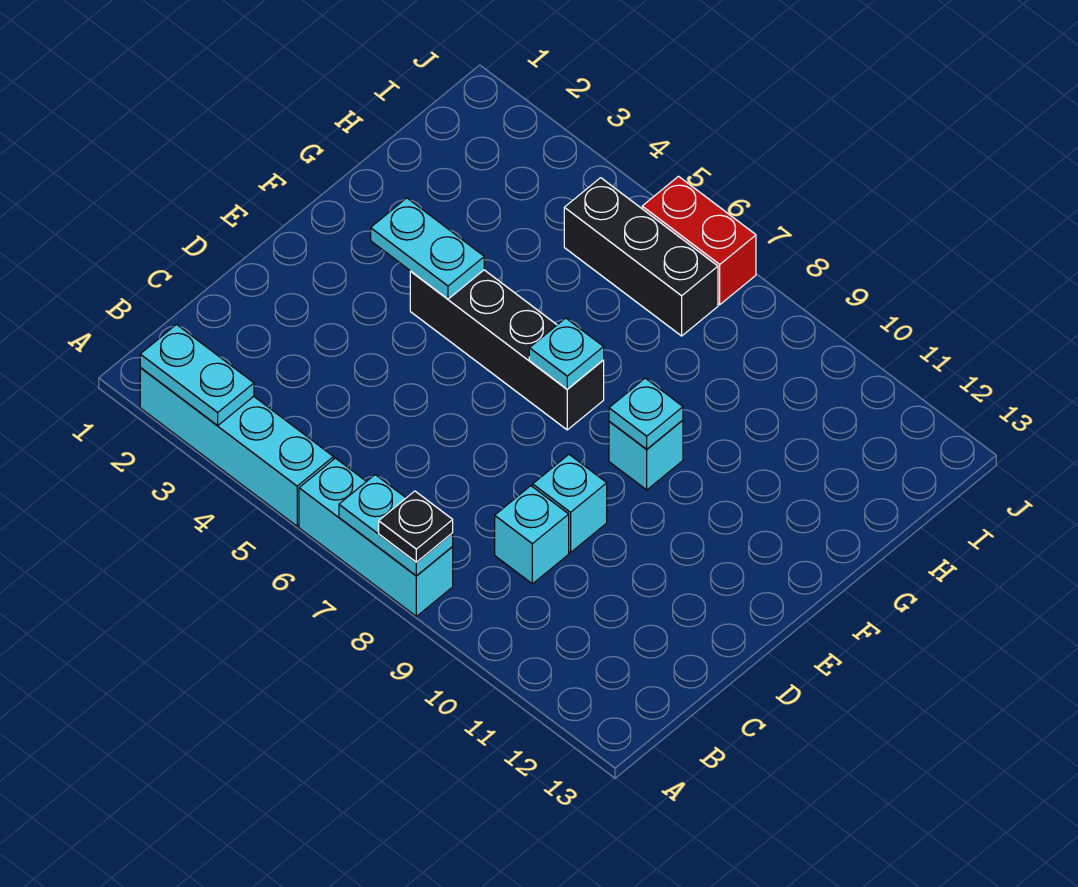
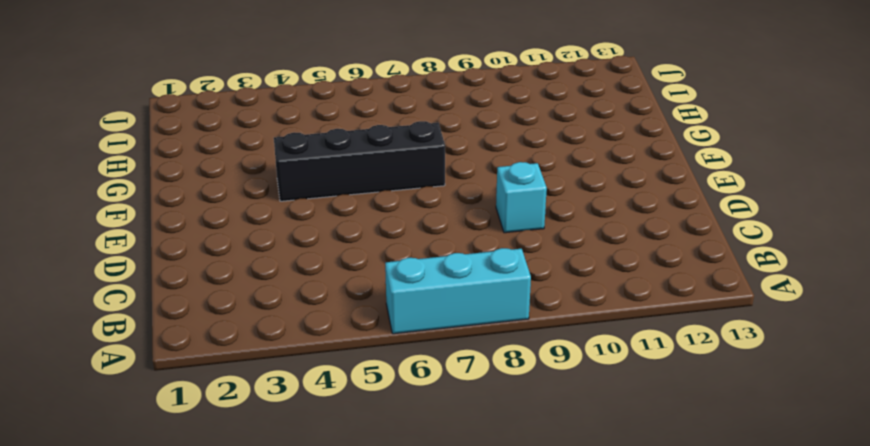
none -> cyan brick A2:A5 level 1
none -> cyan brick C9 level 1
none -> cyan brick F9 level 1

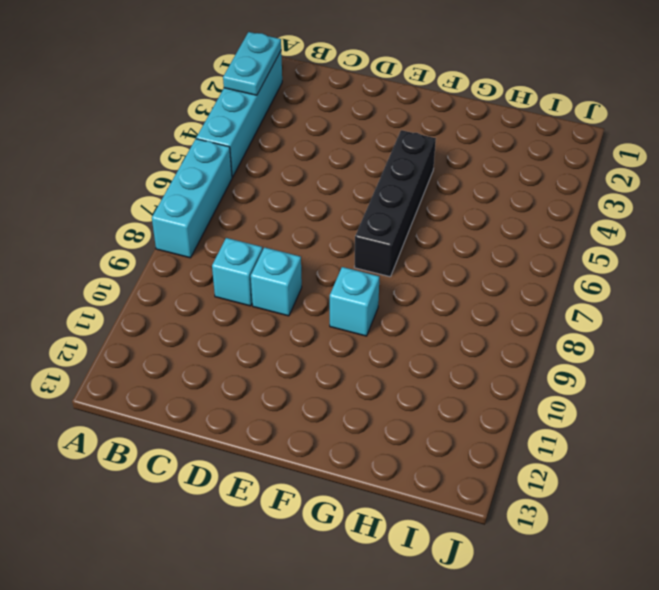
none -> black brick I5:I7 level 1
none -> red brick J6:J7 level 1
none -> cyan plate A7:A8 level 2

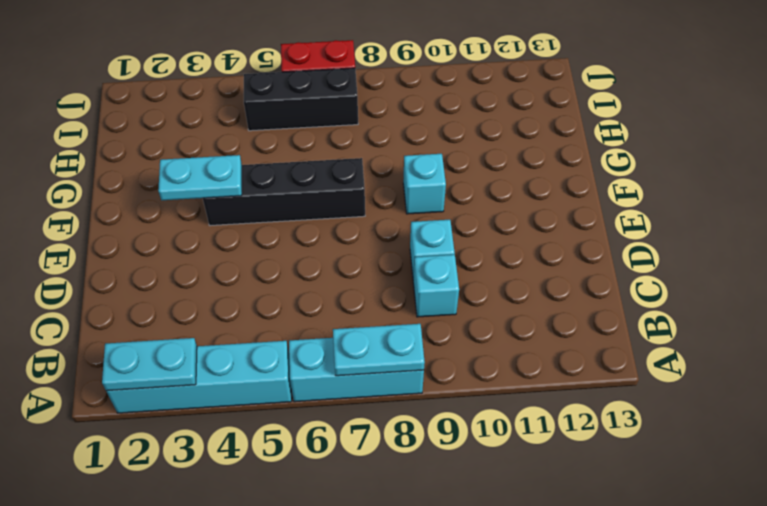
none -> cyan plate F7 level 2
none -> cyan plate F9 level 2
none -> black plate A8 level 3

